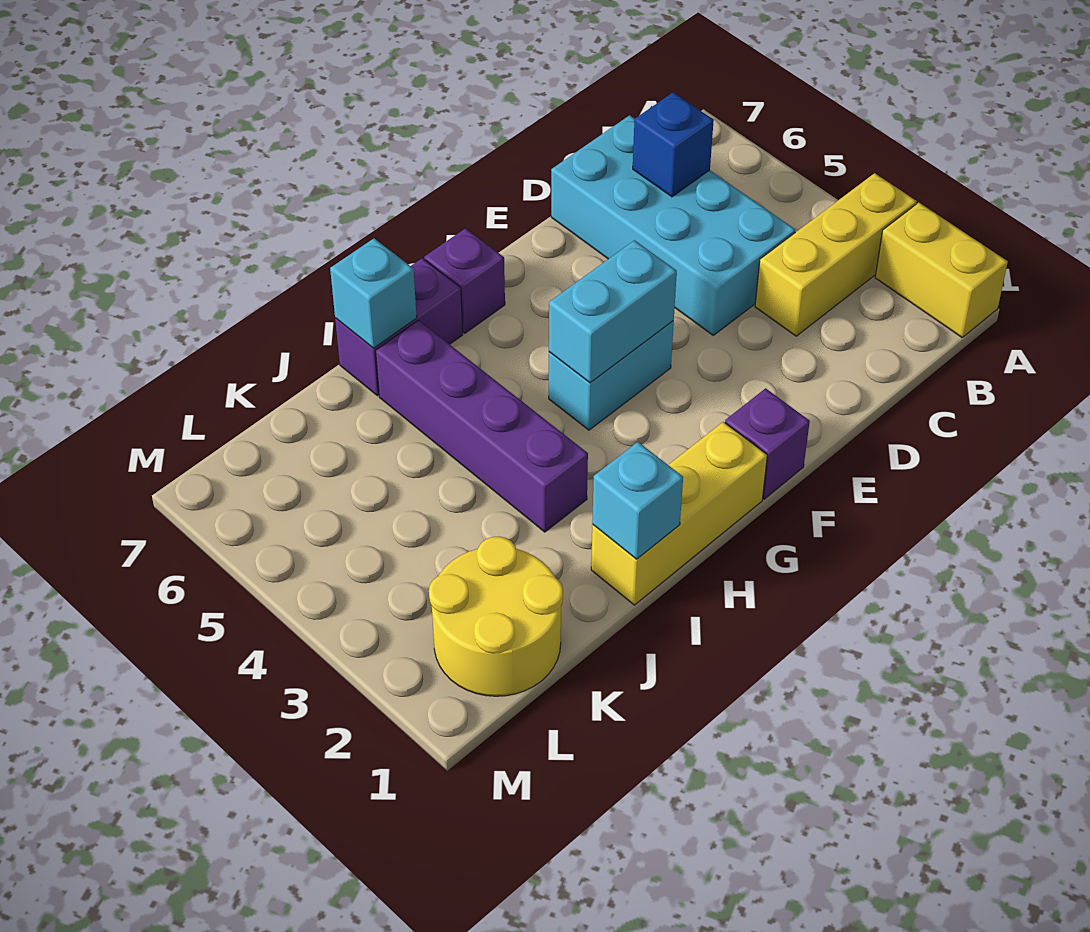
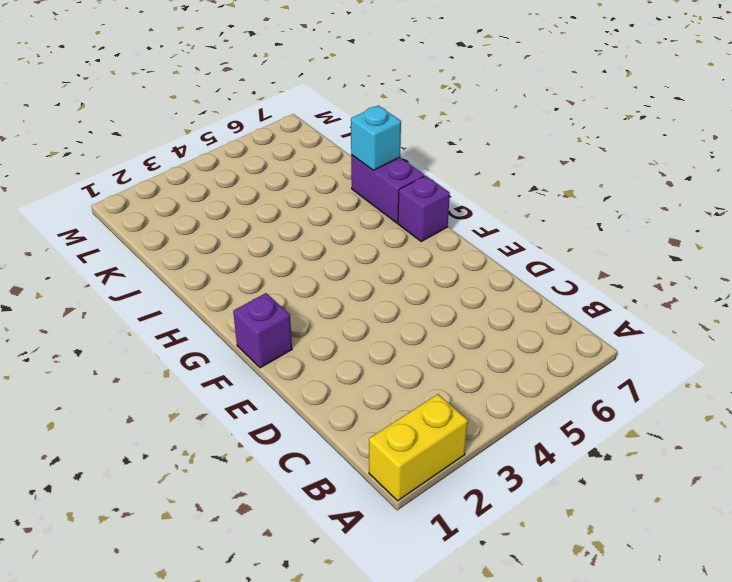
none -> yellow brick A3:C3 level 1
none -> cyan brick C4:D7 level 1
none -> cyan brick F4:G4 level 1

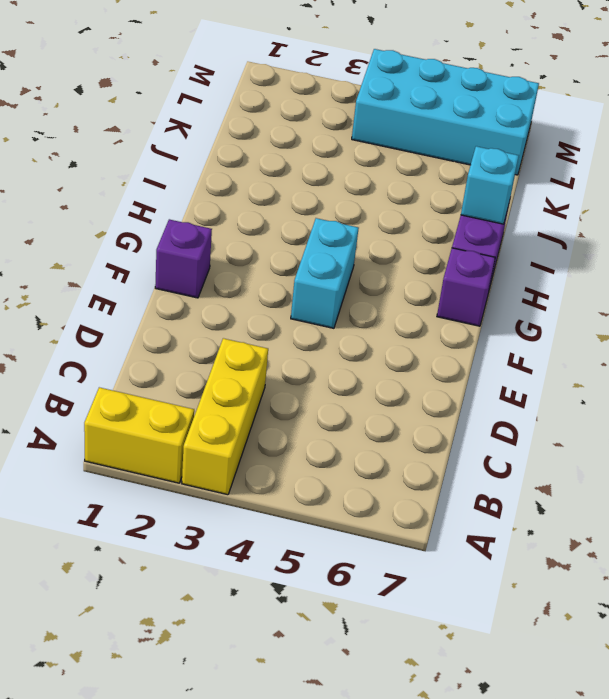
cyan brick L4:M7 level 1 -> cyan brick C4:D7 level 1
none -> yellow brick G1:I1 level 1
none -> purple brick I3:I6 level 1
none -> yellow round brick K1:L2 level 1

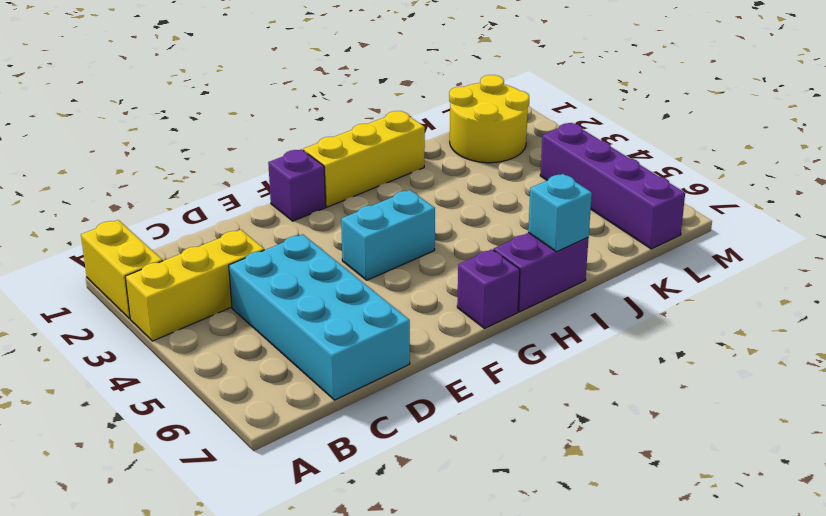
purple brick L4:L7 level 1 -> purple brick I3:I6 level 1
none -> blue brick C6 level 2
none -> cyan brick F4:G4 level 2
none -> cyan brick I1 level 2

